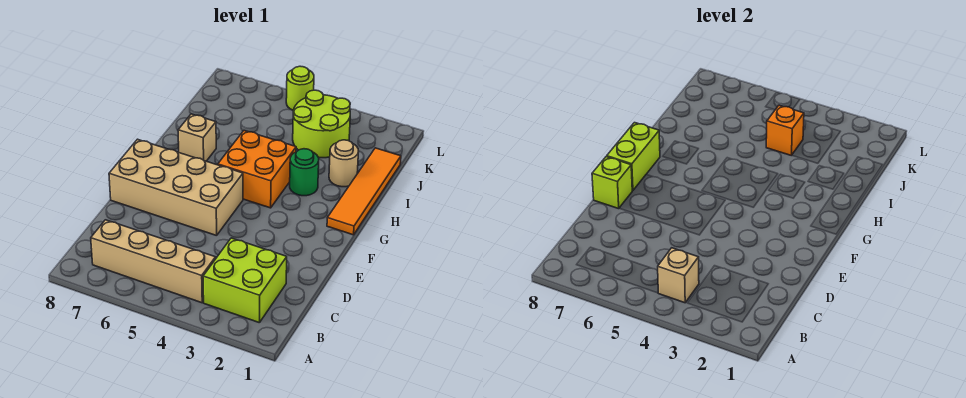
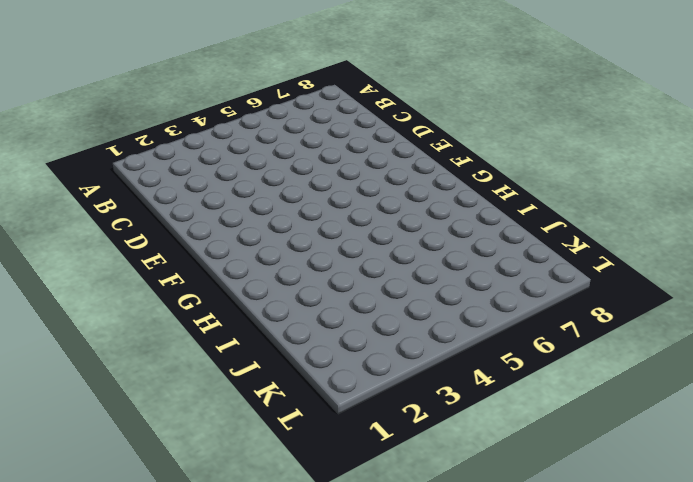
none -> lime brick B2:C3 level 1
none -> tan brick B4:B7 level 1
none -> tan brick E5:F8 level 1

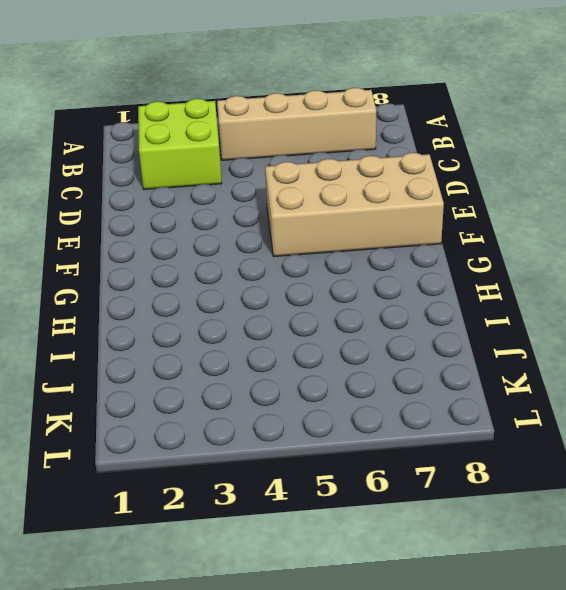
none -> orange tile G1:J1 level 1
none -> orange brick G4:H5 level 1
none -> green round brick H3 level 1

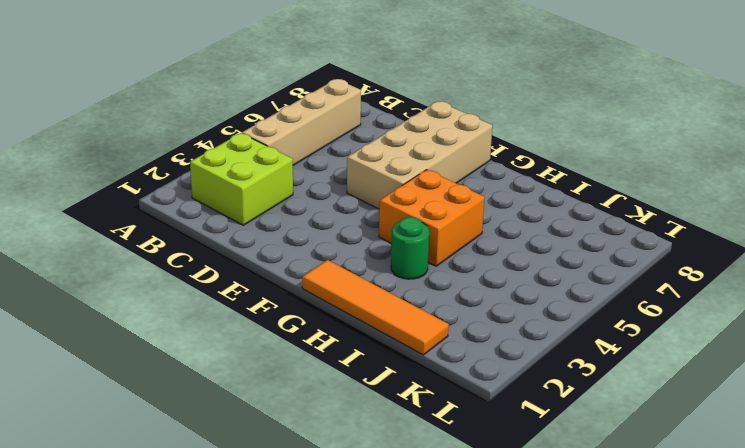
none -> tan brick H7 level 1
none -> tan round brick I2 level 1
none -> lime round brick J3:K4 level 1

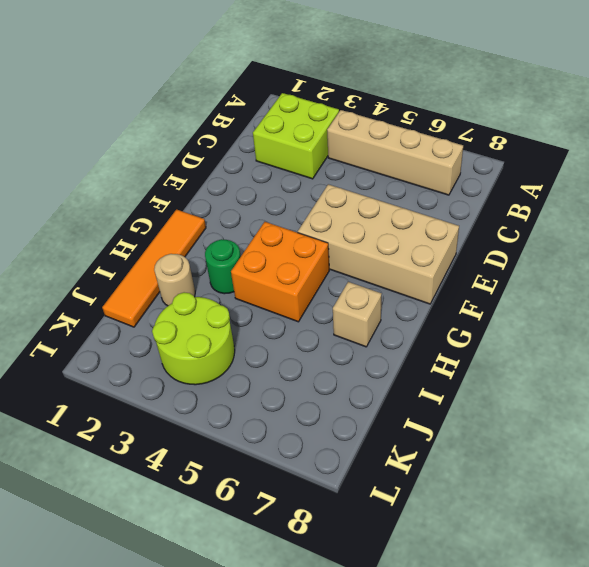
none -> lime round brick L5 level 1
none -> tan brick B4 level 2
none -> lime brick E8 level 2

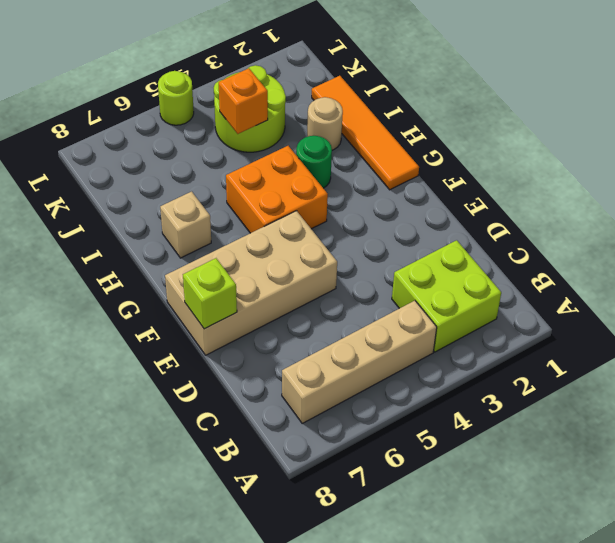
none -> tan brick B4 level 2
none -> lime brick F8:G8 level 2

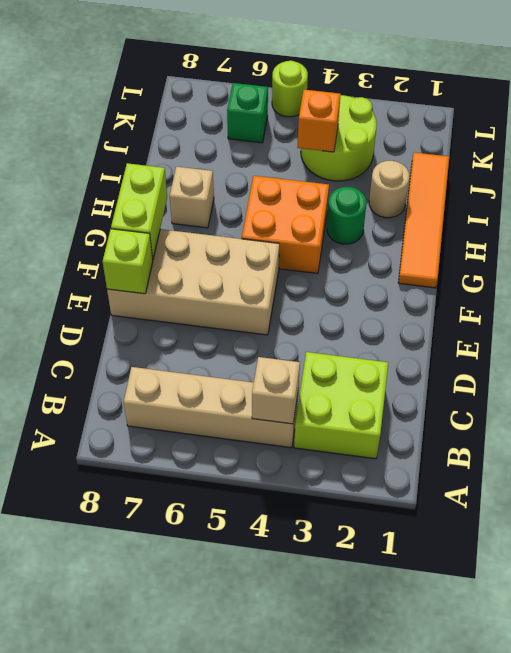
green brick K6 level 1 -> none

